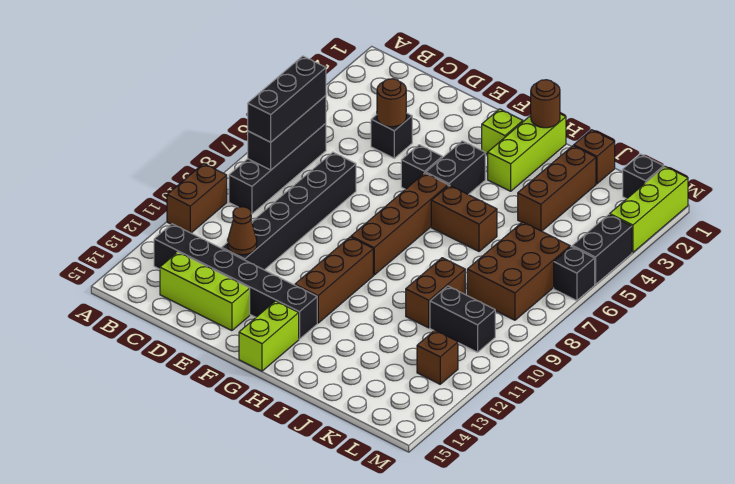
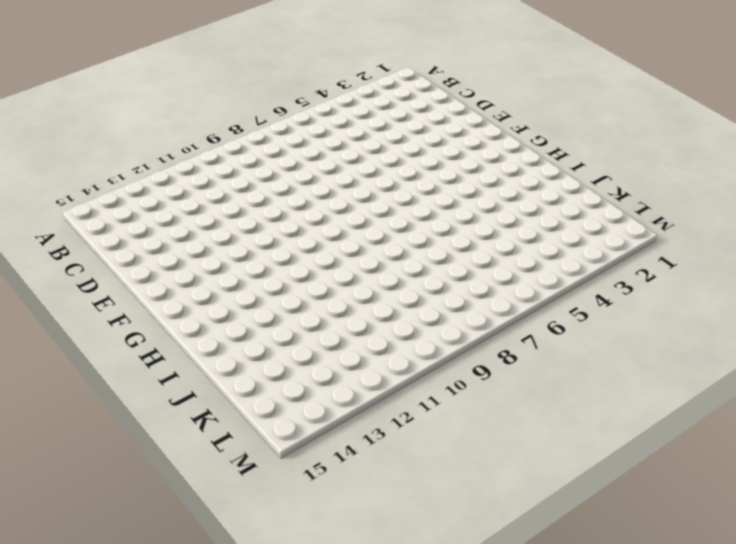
none -> brown brick A10:A11 level 1
none -> black brick B6:B9 level 1
none -> black brick B13:G13 level 1

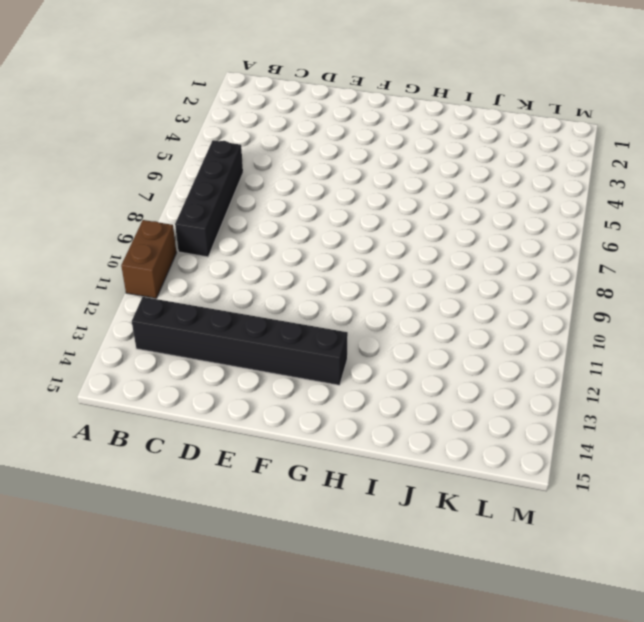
none -> lime brick C14:E14 level 1
none -> black brick D4 level 1
none -> black brick D7:D12 level 1

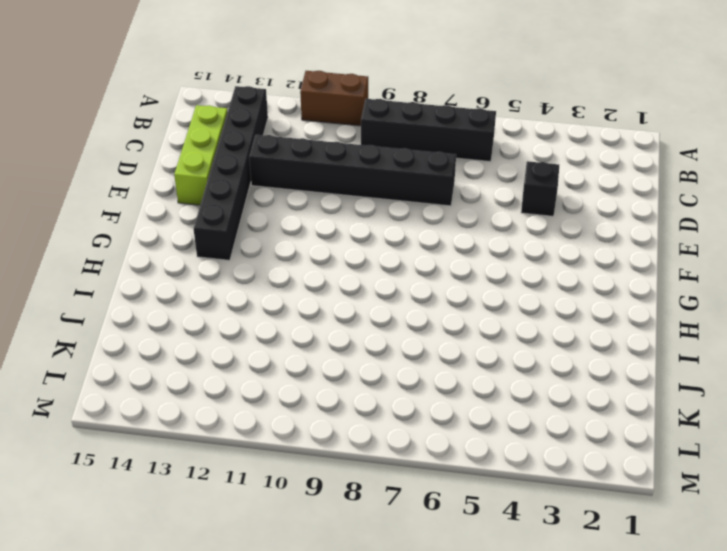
none -> black brick F5 level 1
none -> lime brick G2 level 1
none -> black brick G4:G5 level 1

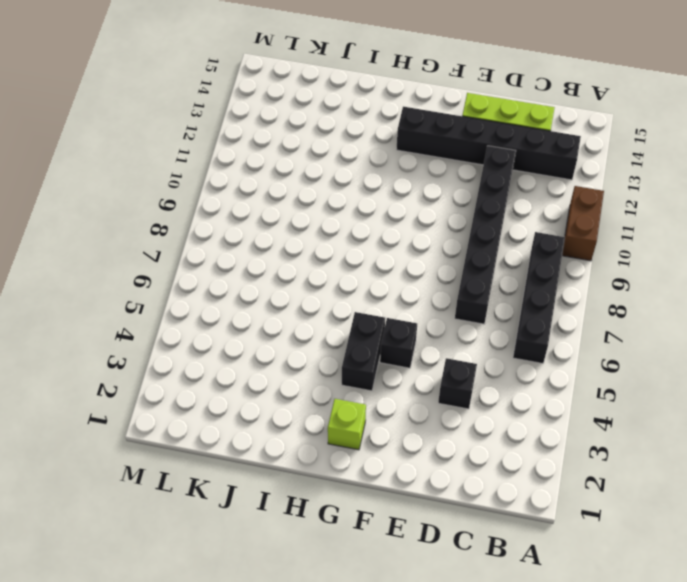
none -> brown brick G6:G9 level 1
none -> brown brick G10:G12 level 1
none -> lime brick G14:G15 level 1

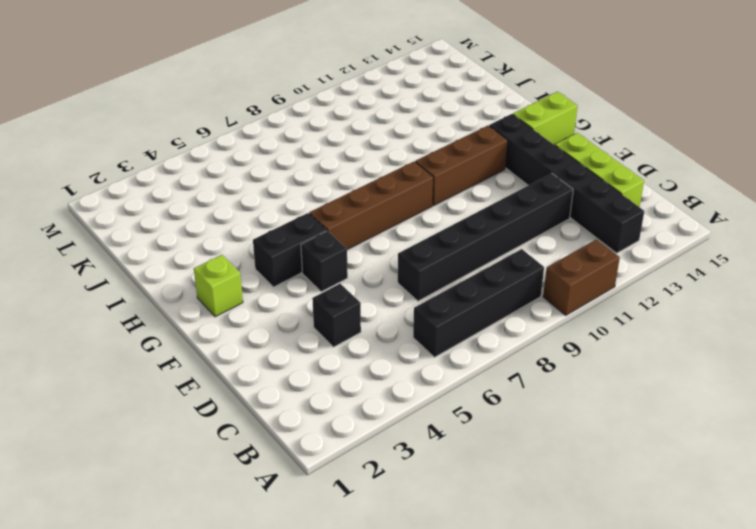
none -> lime brick H1:H3 level 1
none -> brown brick H6:I6 level 1
none -> brown brick J1 level 1

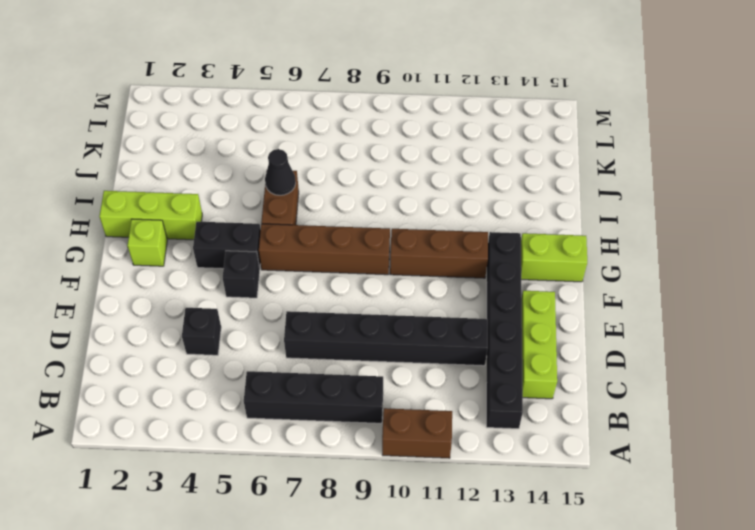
black cone I6 level 2 -> none
none -> brown brick J1 level 1
none -> brown brick J2:J4 level 1
none -> brown brick J9:J10 level 1

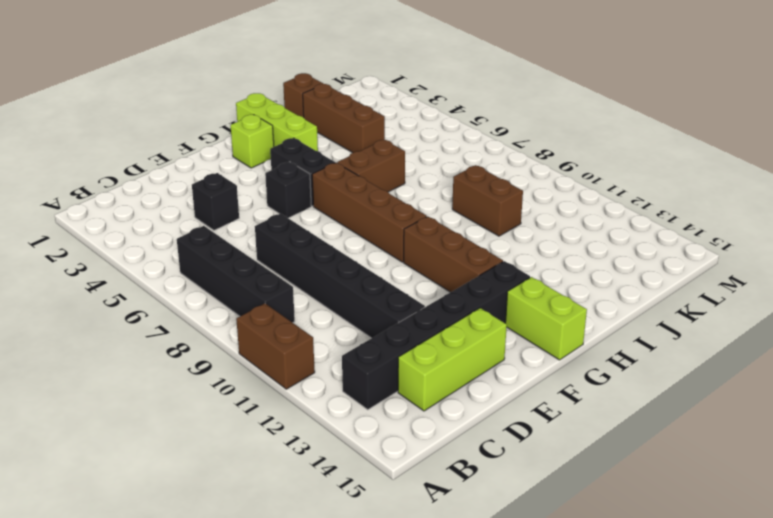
none -> brown brick K6:L8 level 1
none -> black brick K10:L10 level 1
none -> black brick L1 level 1

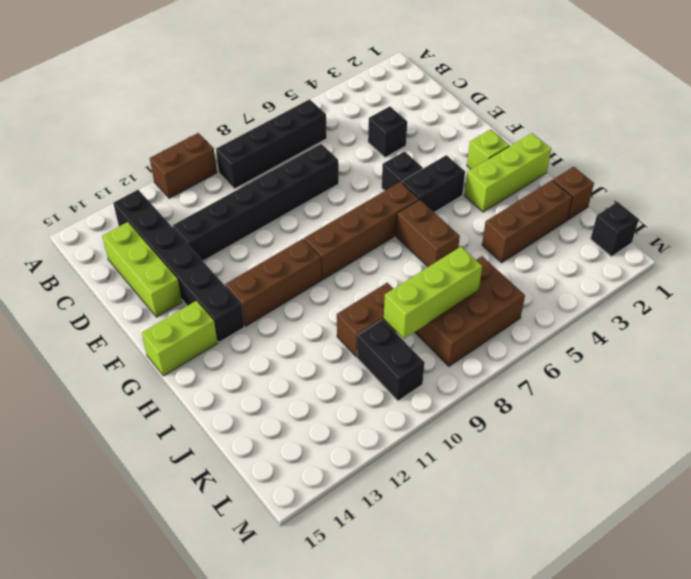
lime brick K7:K9 level 2 -> lime brick M1:M3 level 1
none -> brown brick L12 level 1
none -> black brick M4:M5 level 1
none -> black brick M6 level 1

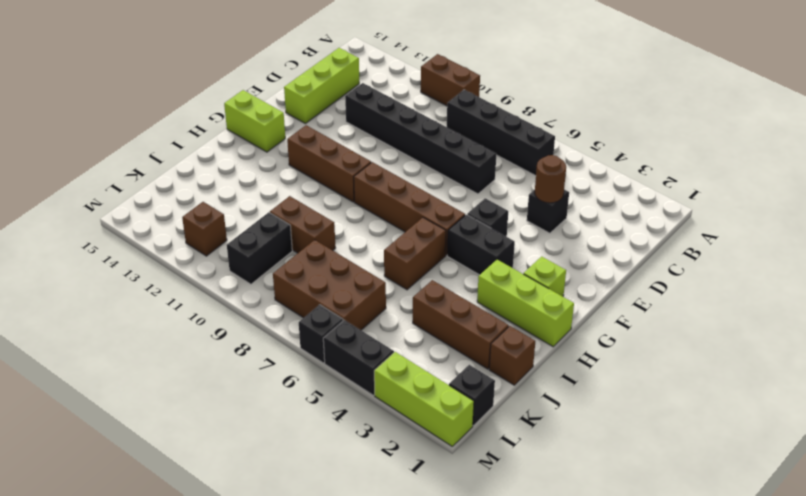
none -> black brick B13:G13 level 1
none -> black brick B6:B8 level 2
none -> brown cone D12 level 2

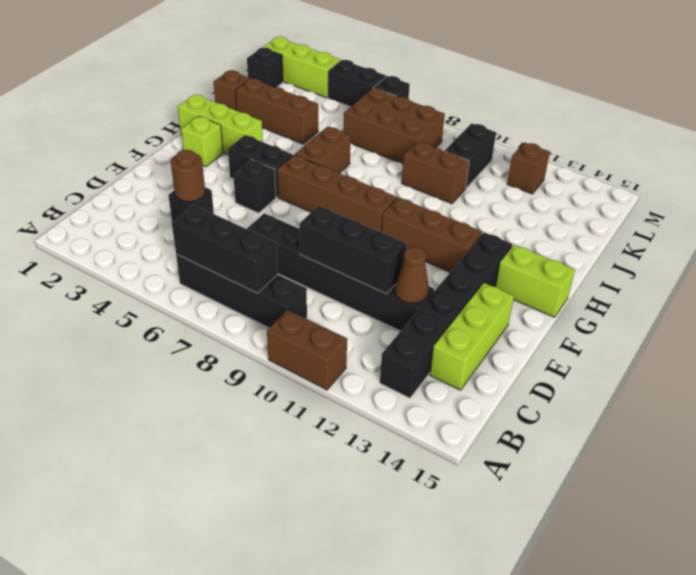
black brick D9:D11 level 2 -> black brick B6:B8 level 3
none -> brown round brick H1 level 2

